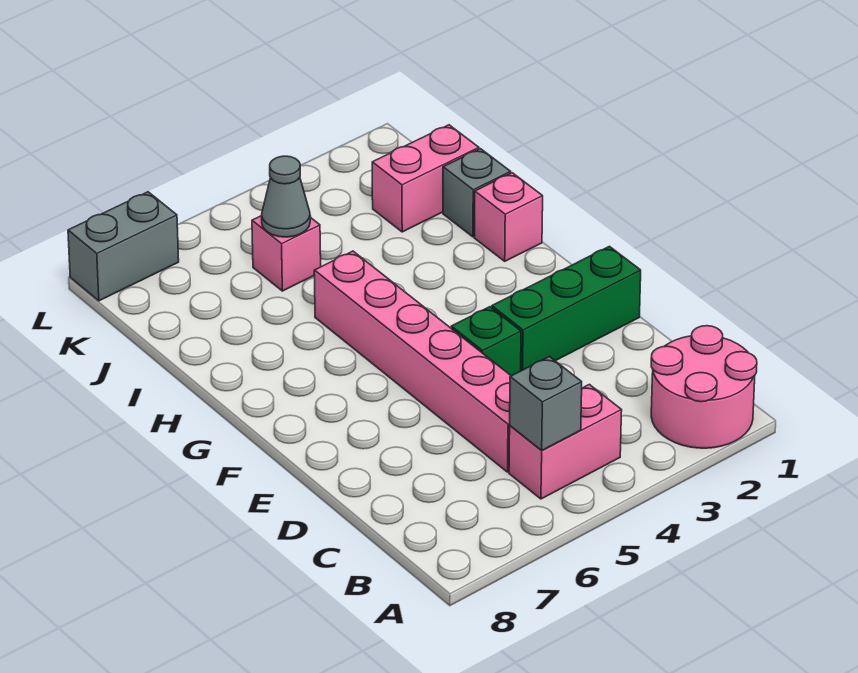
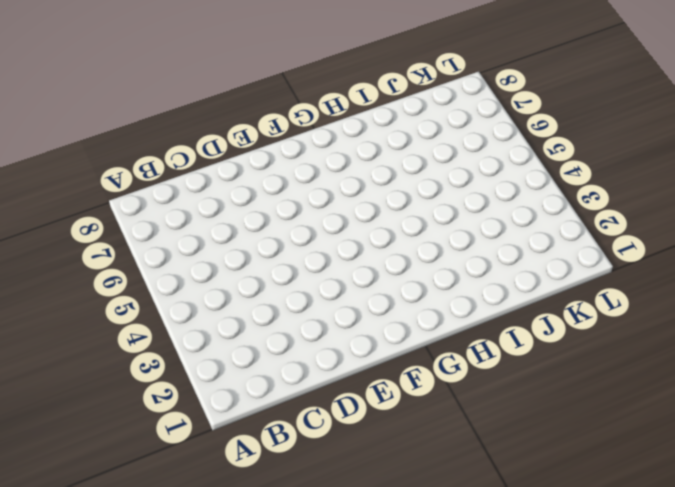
none -> pink round brick A1:B2 level 1
none -> pink brick B4:B5 level 1
none -> pink brick C5:H5 level 1

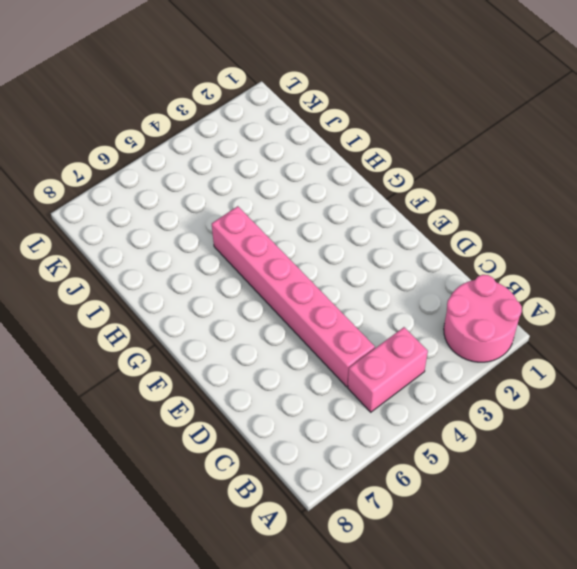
none -> green brick E1:E3 level 1
none -> green brick E4 level 1
none -> pink brick H1 level 1

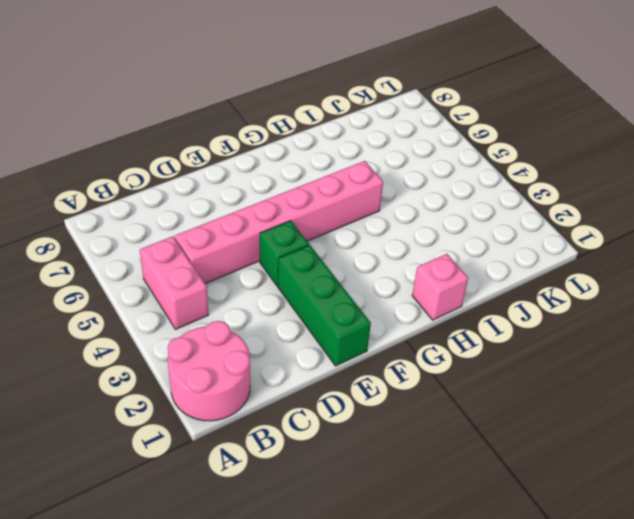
none -> grey brick I1 level 1
none -> pink brick J1:J2 level 1
none -> pink brick J5 level 1

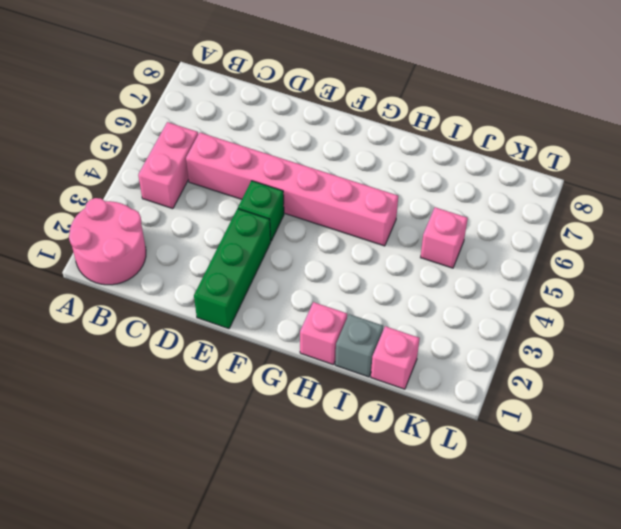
pink brick J1 level 1 -> pink brick J1:J2 level 1
none -> grey brick L7:L8 level 1
none -> grey brick B5 level 2
none -> grey cone J5 level 2

